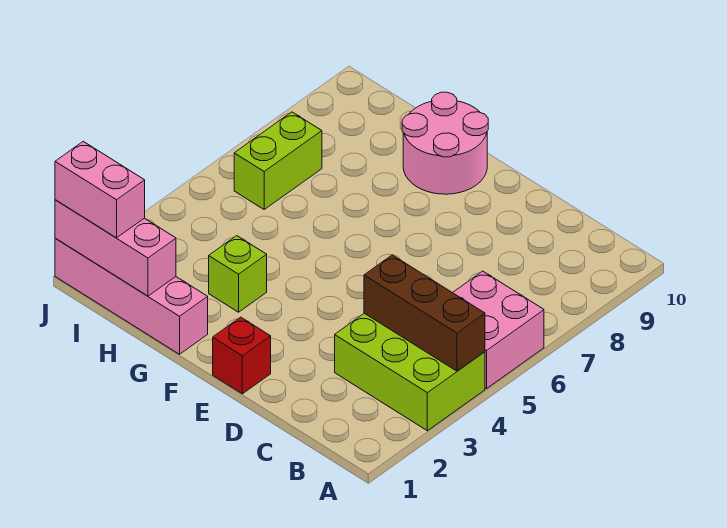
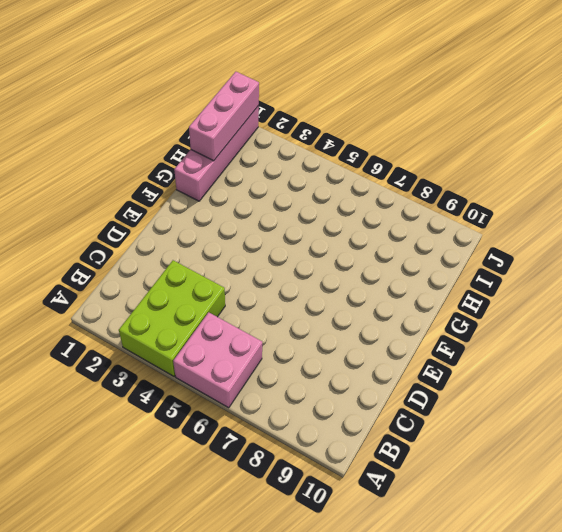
none -> red brick E1 level 1
none -> pink round brick F9:G10 level 1

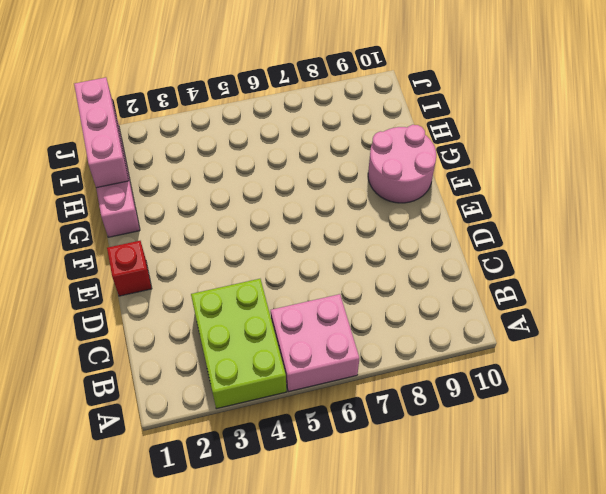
none -> lime brick G3 level 1
none -> lime brick I6:I7 level 1

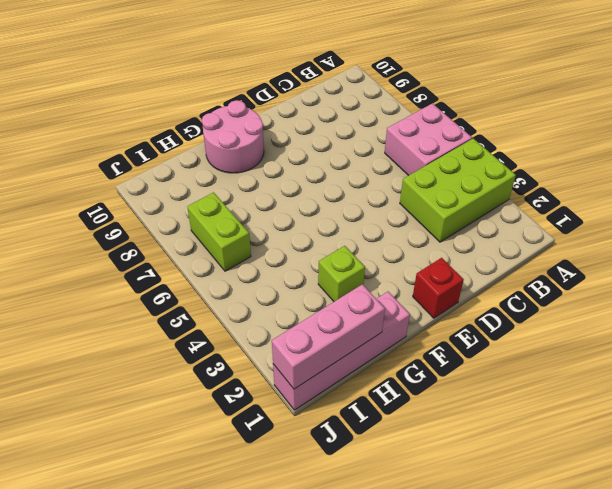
none -> brown brick A4:C4 level 2
none -> pink brick I1:J1 level 3

